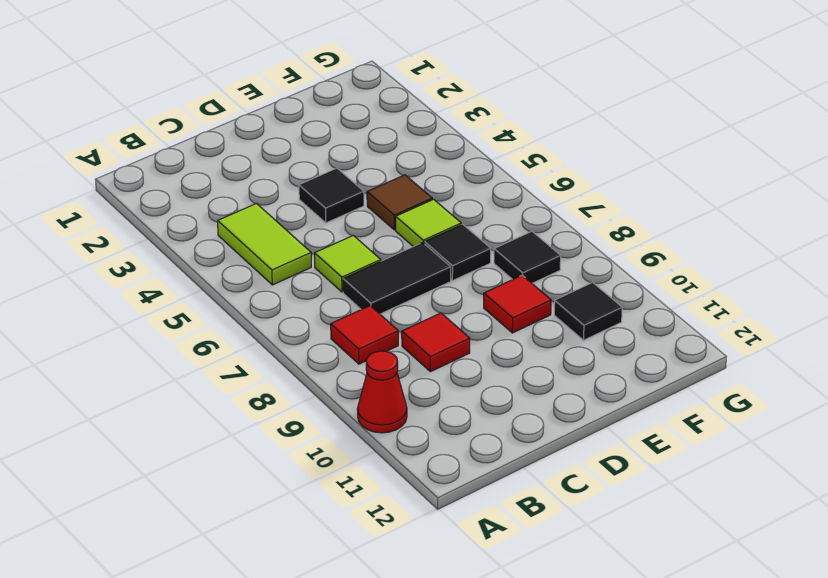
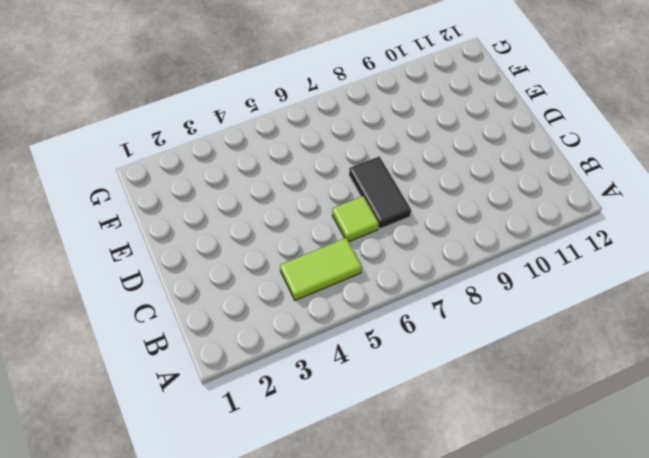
none -> red cone A10 level 1
none -> red tile B8 level 1
none -> red tile C9 level 1

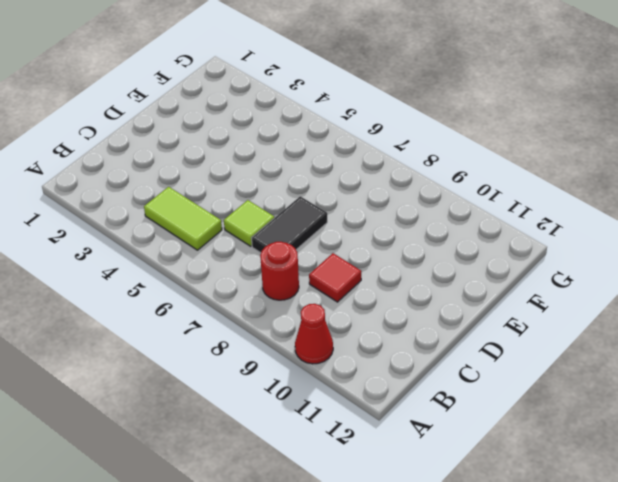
red round brick B8 level 1 -> red tile B8 level 1
none -> black tile D4 level 1
none -> brown tile E5 level 1
none -> lime tile E6 level 1

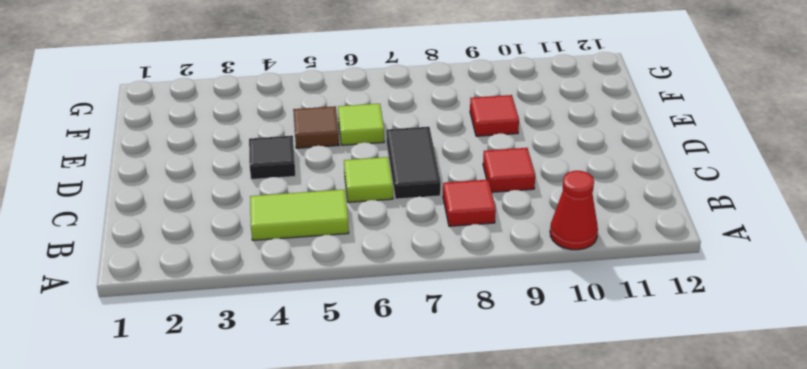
none -> black tile E7 level 1
none -> black tile F8 level 1
none -> black tile F10 level 1

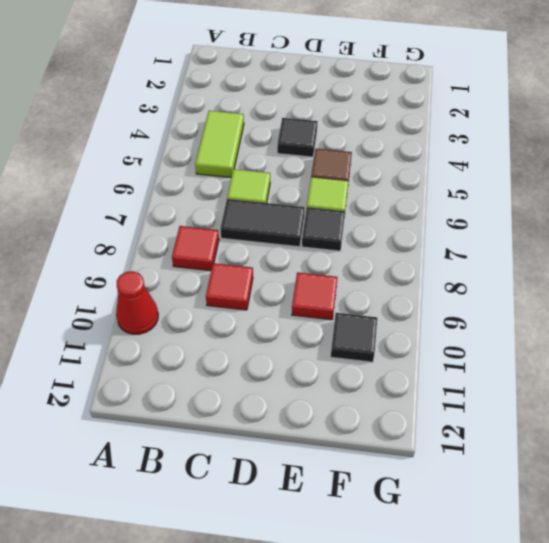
none -> black tile F8 level 1

